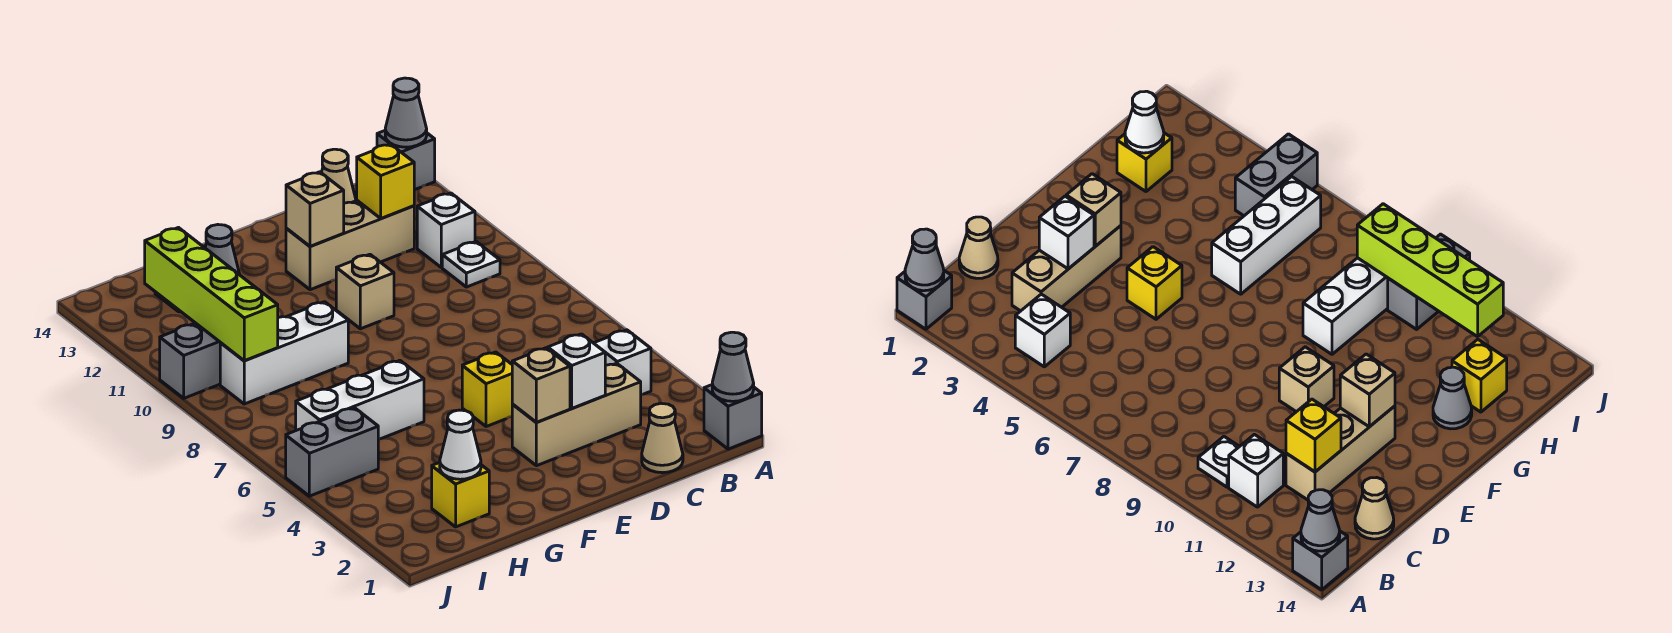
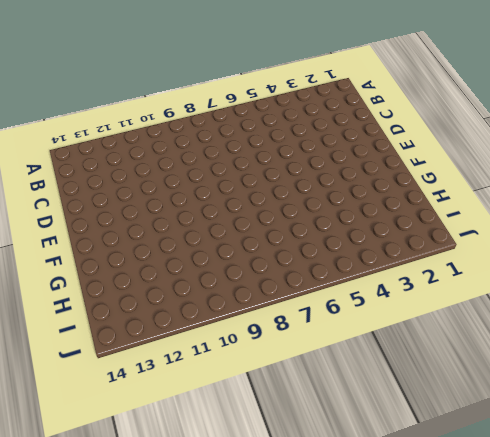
none -> grey brick A1 level 1
none -> grey brick A14 level 1
none -> white brick B4 level 1

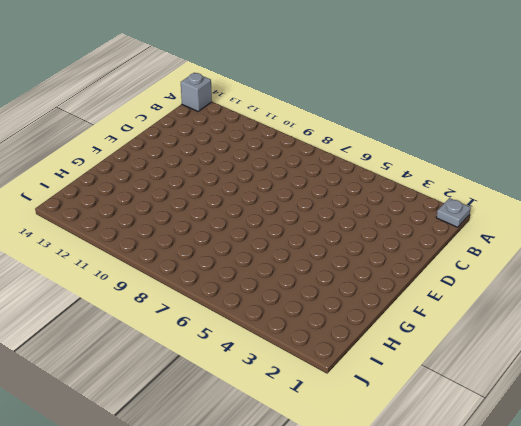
grey plate A1 level 1 -> grey brick A1 level 1
none -> white brick B4 level 1
none -> white plate B10 level 1
none -> white brick B11 level 1

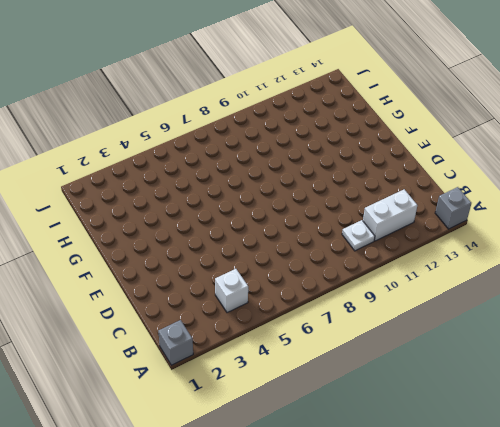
white brick B11:B12 level 1 -> white brick B11 level 1
none -> tan cone C1 level 1
none -> tan brick C3:E3 level 1
none -> tan brick C12:E12 level 1

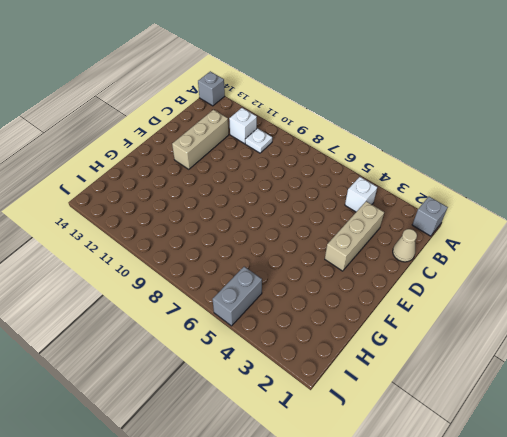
none -> tan cone C14 level 1
none -> yellow brick E5 level 1
none -> tan brick E10 level 1

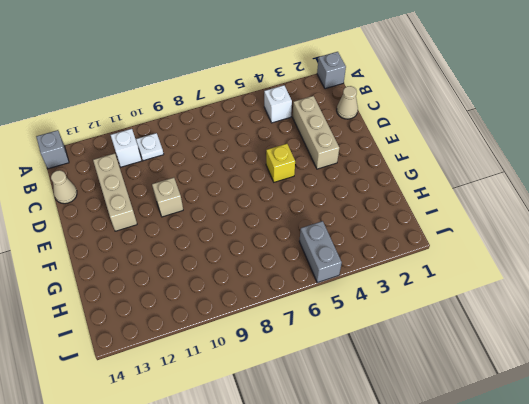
none -> white brick G6:I6 level 1
none -> white brick G9:I9 level 1
none -> grey cone G13 level 1

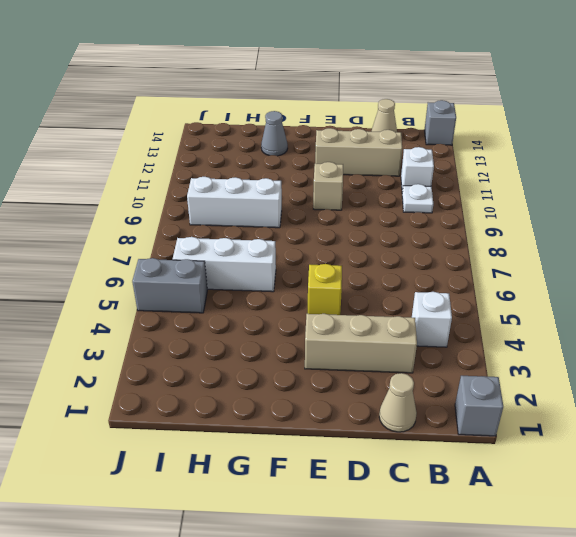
none -> yellow brick H2 level 1
none -> yellow brick H13 level 1
none -> grey brick I10:J10 level 1

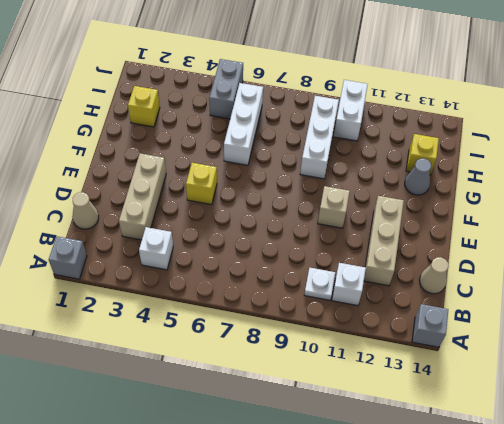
white brick I10:J10 level 1 -> grey brick I10:J10 level 1
none -> grey cone A1 level 2
none -> grey cone A14 level 2
none -> yellow brick C12 level 2

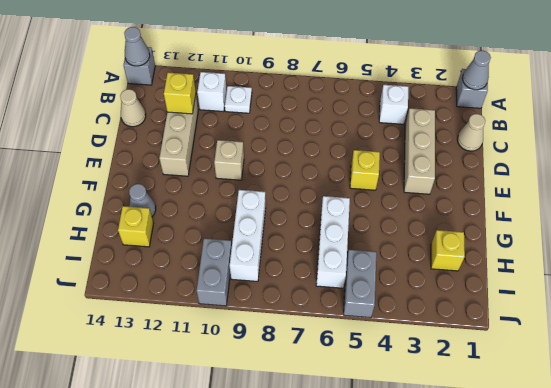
none -> white brick D3 level 2
none -> tan brick E3 level 2
none -> tan brick E12 level 2

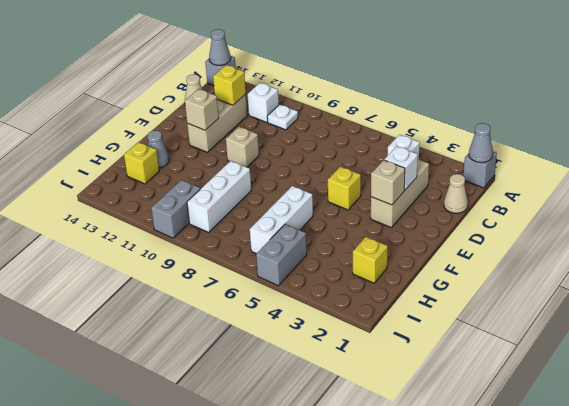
none -> white cone H2 level 2
none -> lime brick I9:I12 level 2

